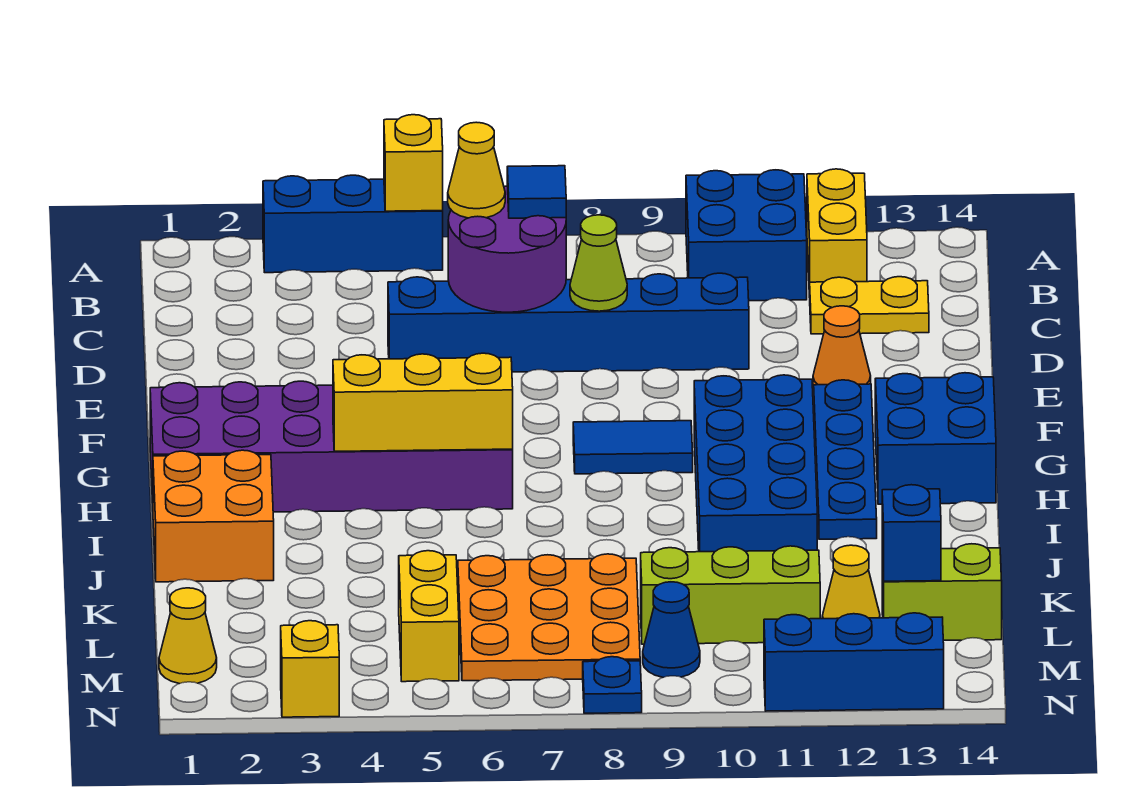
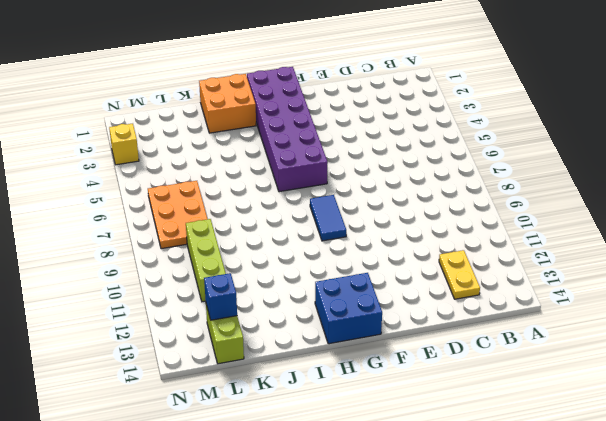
orange plate L6:M8 level 1 -> orange plate K6:M8 level 1
none -> blue brick A3:A5 level 1
none -> blue brick A10:B11 level 1
none -> yellow brick A12:B12 level 1

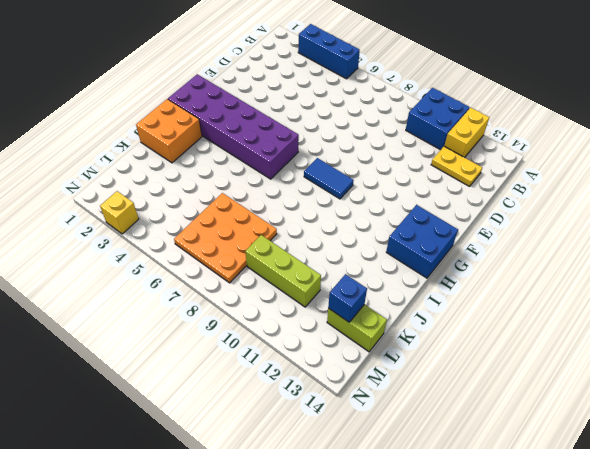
none -> blue brick D5:D10 level 1
none -> orange cone E12 level 1
none -> blue plate F12:I12 level 1

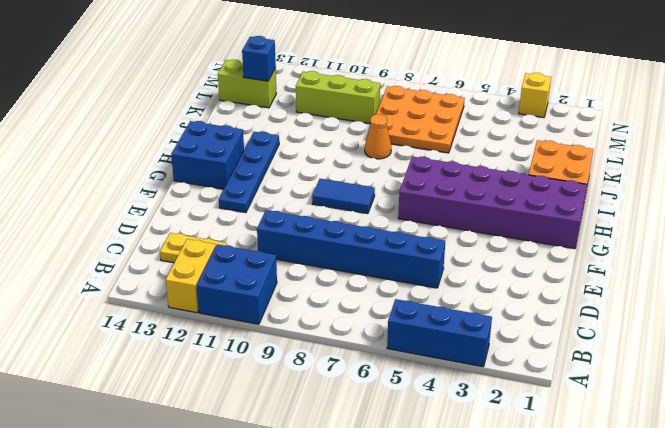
orange cone J8 level 1 -> orange cone E12 level 1
none -> blue brick G10:J11 level 1
none -> yellow brick L5:M5 level 1
none -> yellow cone L12 level 1

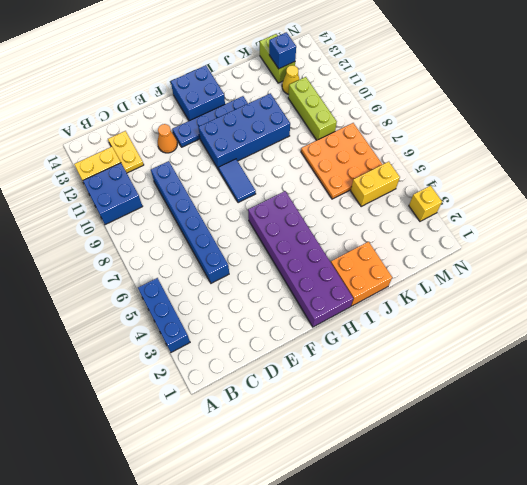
none -> yellow cone M1 level 1
none -> blue cone M9 level 1
none -> blue plate N8 level 1

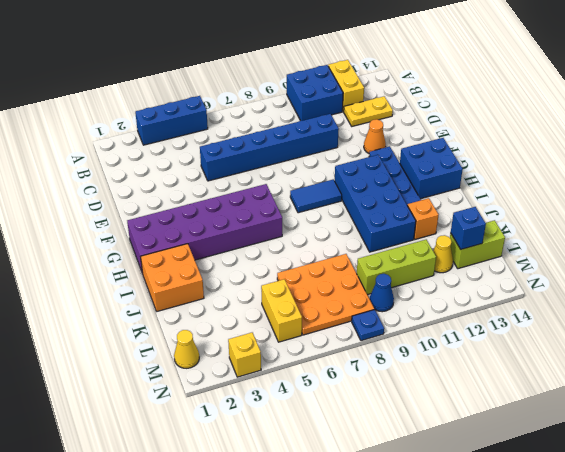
orange brick J12 level 1 -> none
none -> blue brick N11:N13 level 1
none -> yellow brick A5 level 2
none -> purple round brick C6:D7 level 2

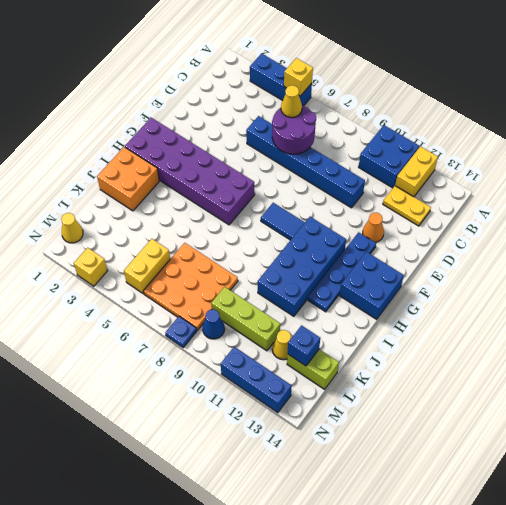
none -> lime cone D8 level 2
none -> yellow brick H4:H6 level 2
none -> blue tile C7 level 3

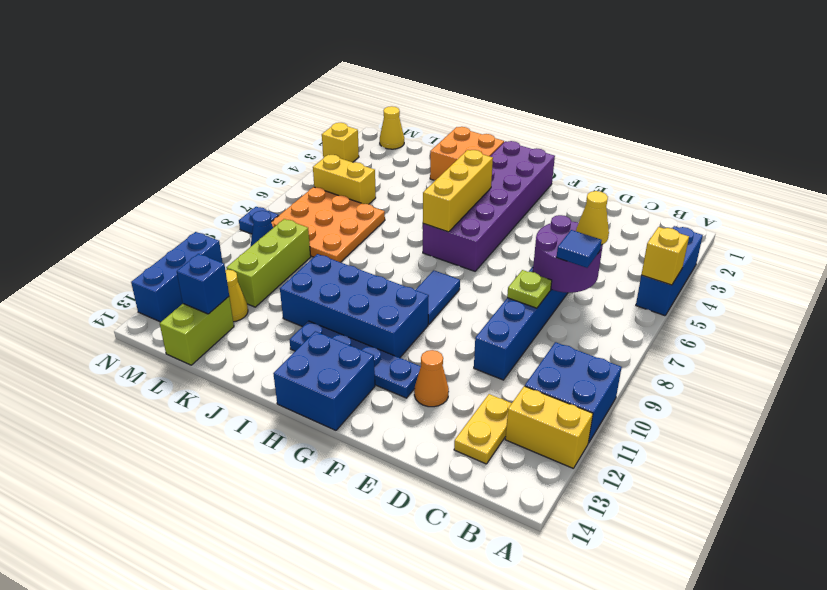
lime plate D8 level 2 -> lime cone D8 level 2

